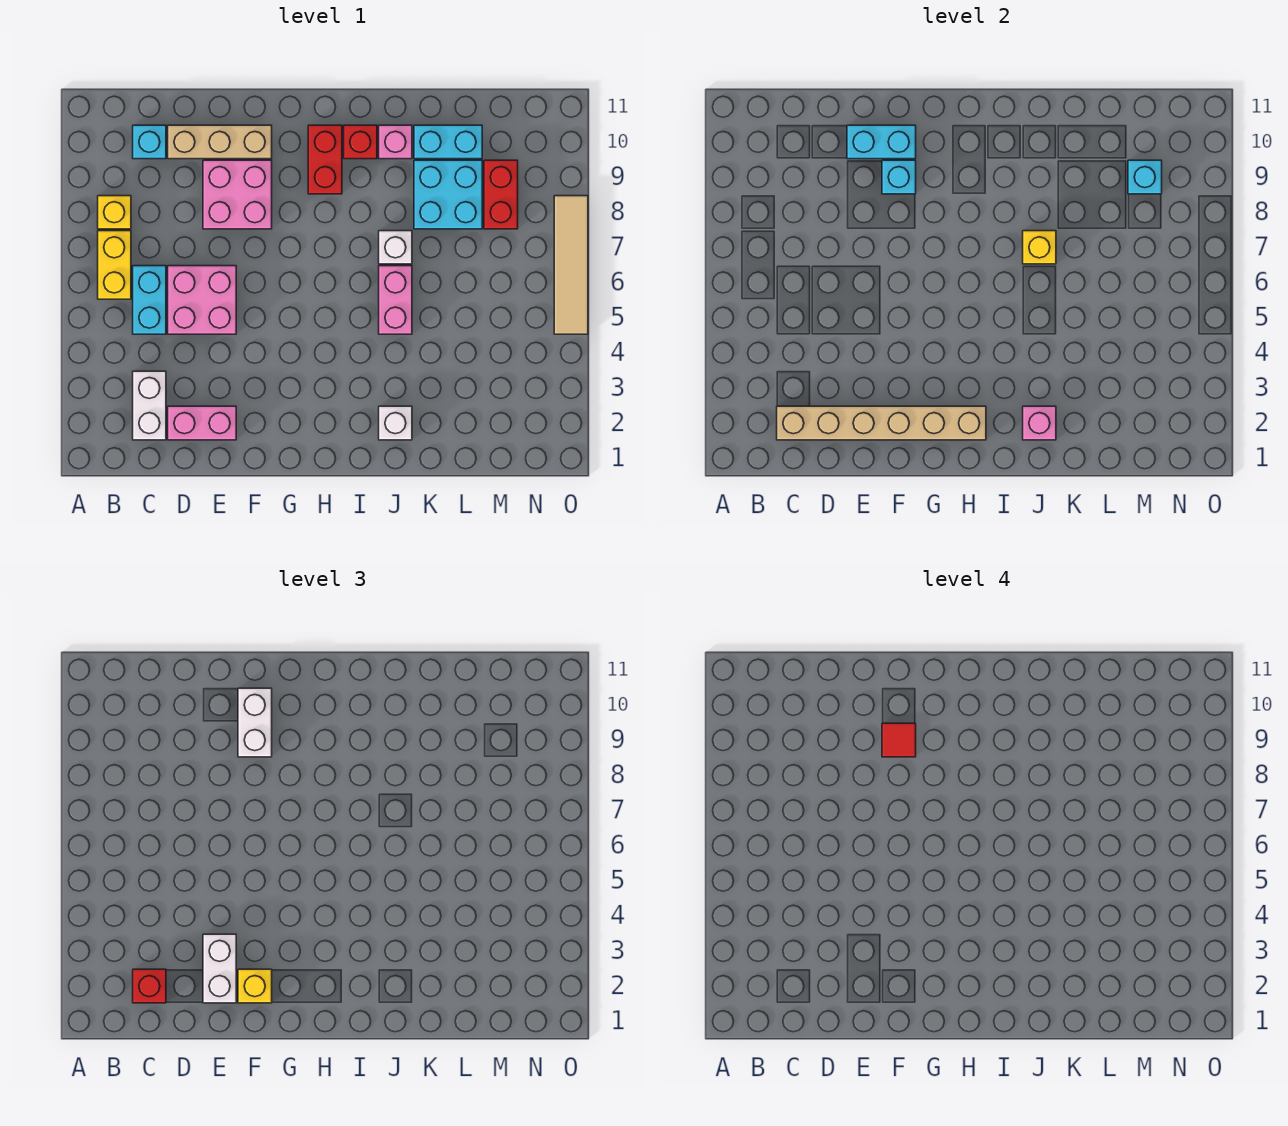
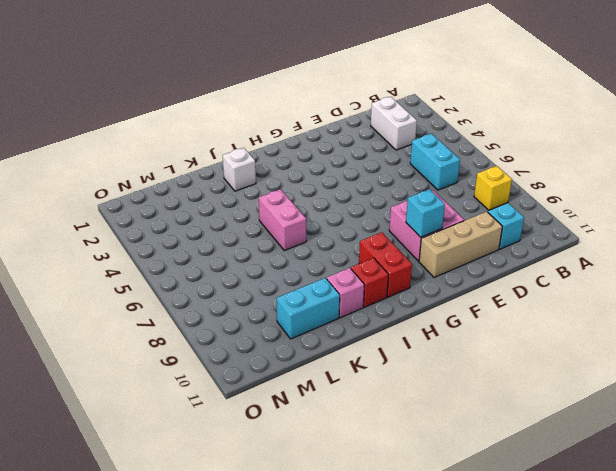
none -> yellow brick B6:B7 level 1
none -> pink brick D2:E2 level 1
none -> pink brick D5:E6 level 1
none -> white brick J7 level 1

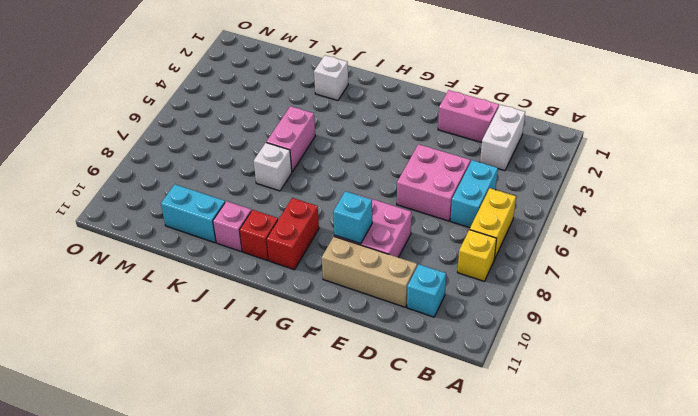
none -> cyan brick K8:L9 level 1
none -> red brick M8:M9 level 1
none -> tan tile O5:O8 level 1
none -> tan brick C2:H2 level 2

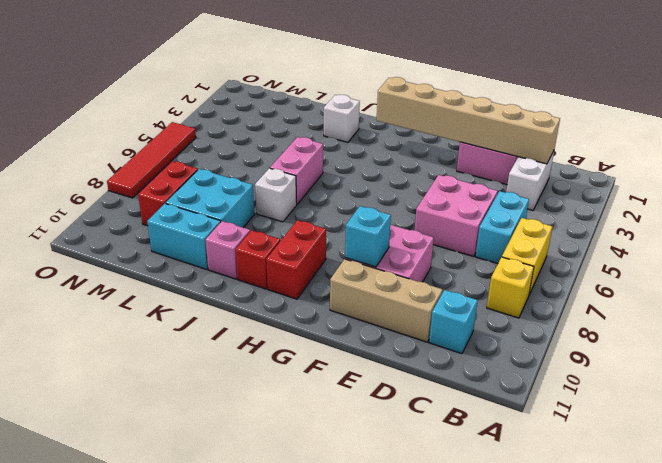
red tile O5:O8 level 1 -> tan tile O5:O8 level 1
none -> cyan brick E10:F10 level 2
none -> pink brick J2 level 2
none -> yellow brick J7 level 2
none -> cyan brick M9 level 2

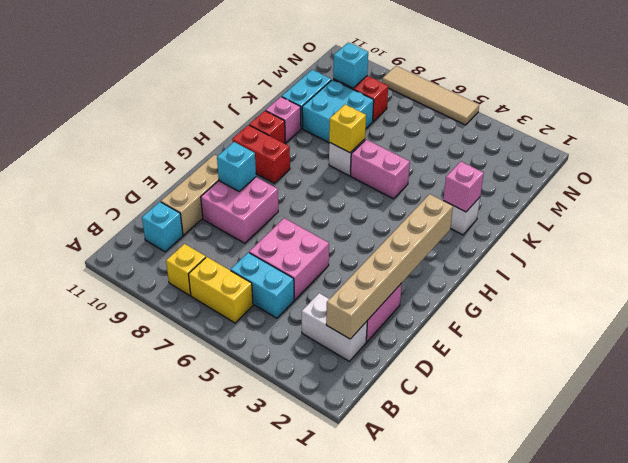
none -> cyan brick E10:F10 level 2
none -> red brick C2 level 3
none -> white brick E2:E3 level 3
none -> yellow brick F2 level 3

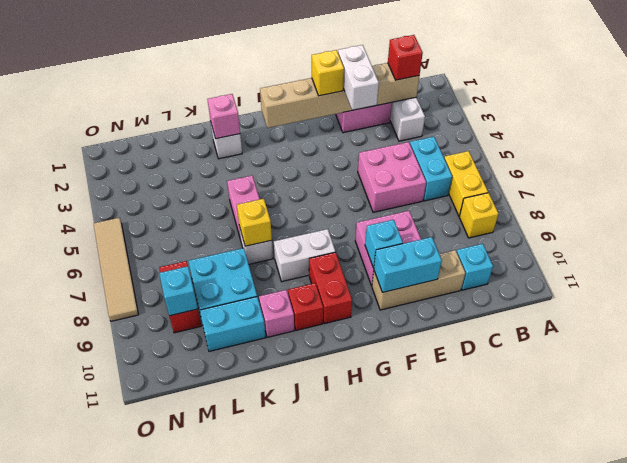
white brick H8:I8 level 1 -> white brick F9:F10 level 3
none -> red tile F9 level 4

